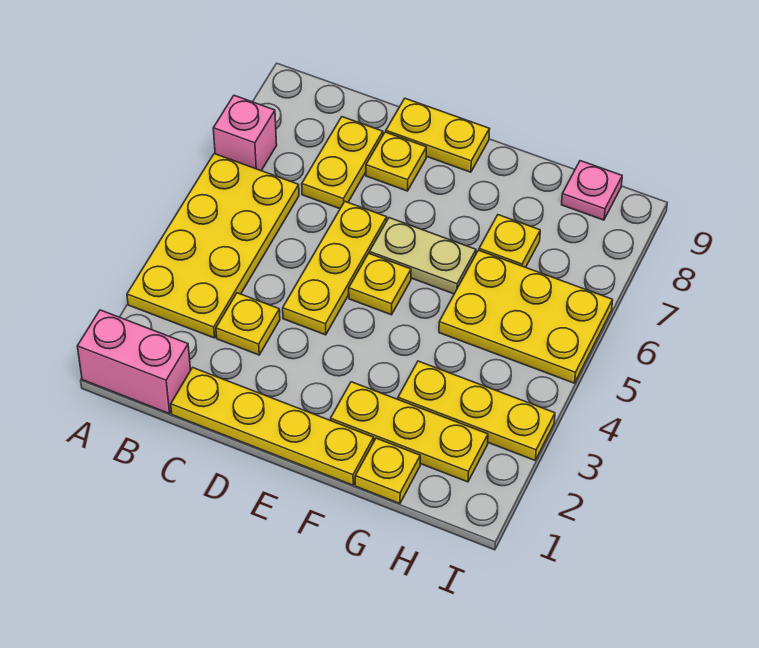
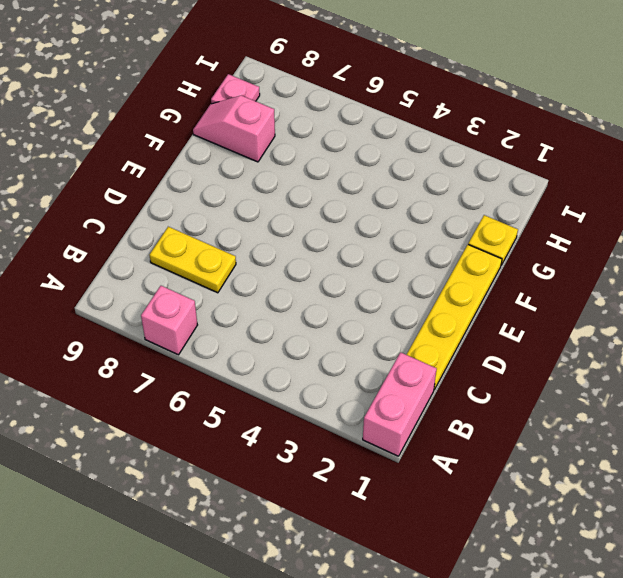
pink slope G8:G9 level 1 top 8 -> none
none -> yellow plate A3:B6 level 1
none -> yellow plate C3 level 1
none -> yellow plate D4:D6 level 1

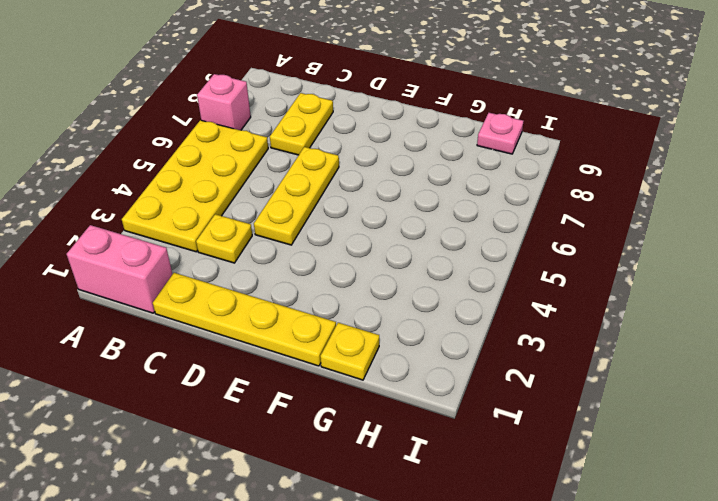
none -> yellow plate D8 level 1
none -> yellow plate D9:E9 level 1
none -> yellow plate E5 level 1

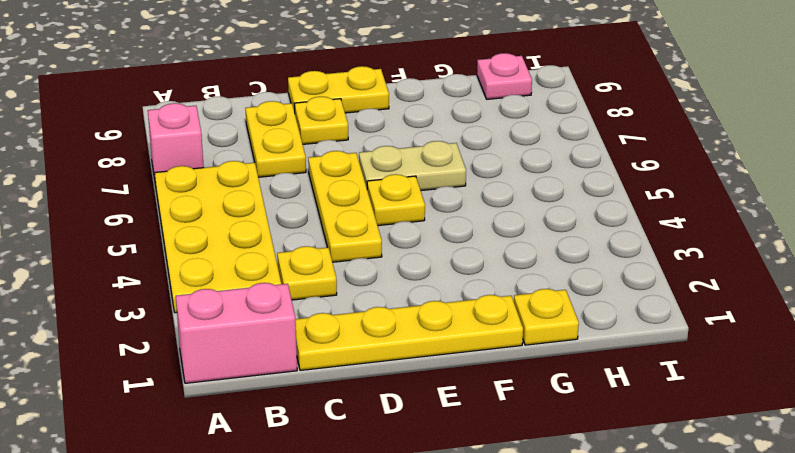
none -> yellow plate F2:H2 level 1
none -> yellow plate G3:I3 level 1
none -> yellow plate G5:I6 level 1

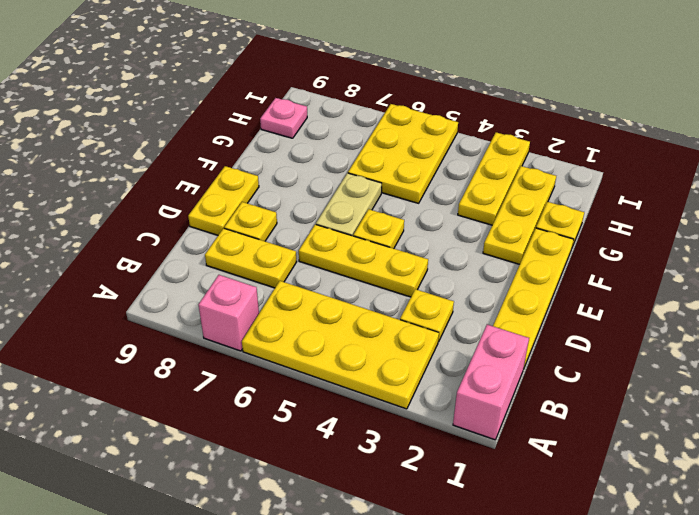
none -> yellow plate G7 level 1

